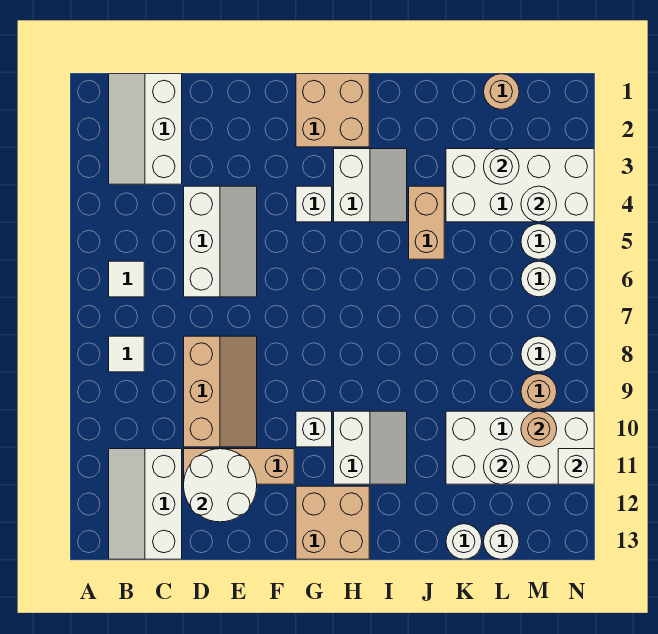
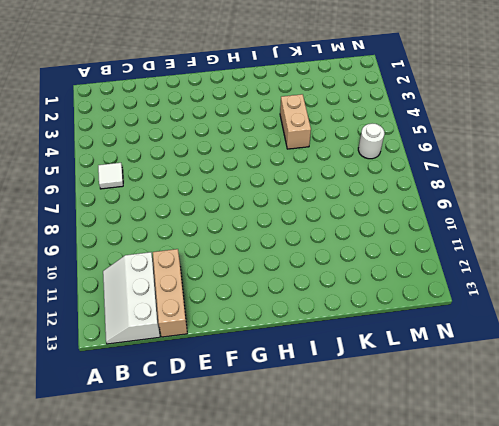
tan brick D11:D13 level 1 -> tan brick D11:F11 level 1
none -> white slope B1:C3 level 1 top C
none -> white tile B8 level 1
none -> white slope D4:E6 level 1 top D

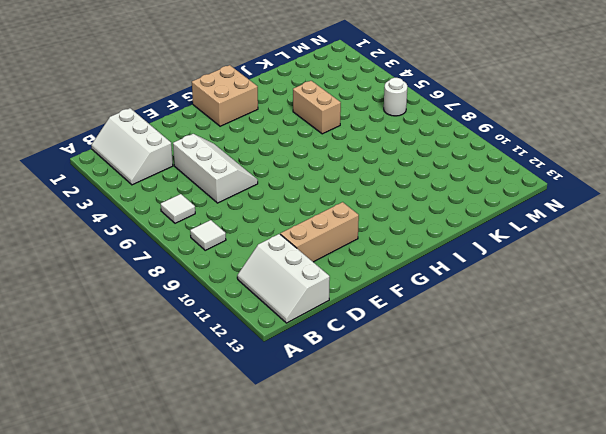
none -> tan slope D8:E10 level 1 top D
none -> white brick G4 level 1
none -> white brick G10 level 1

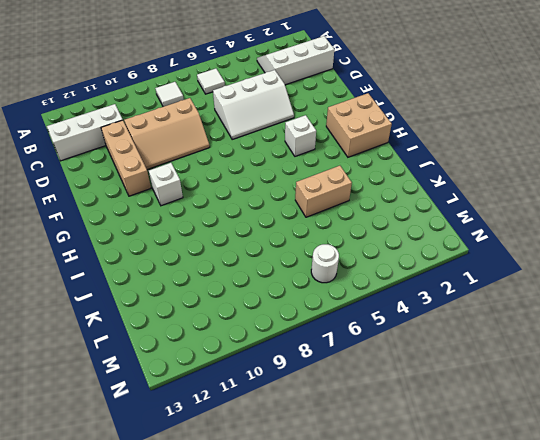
none -> tan brick G12:H13 level 1
none -> white slope H3:I4 level 1 top H
none -> white slope H10:I11 level 1 top H

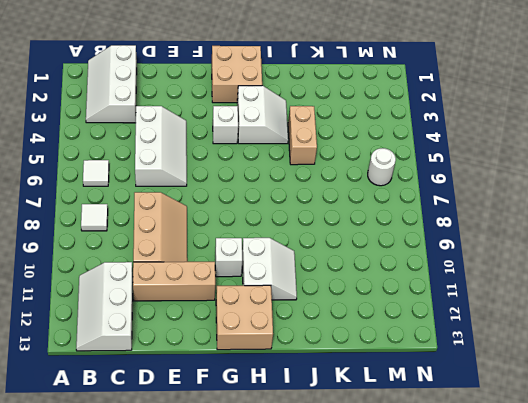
none -> white brick K3:N4 level 1
none -> white brick K10:N11 level 1
none -> white round brick K13 level 1

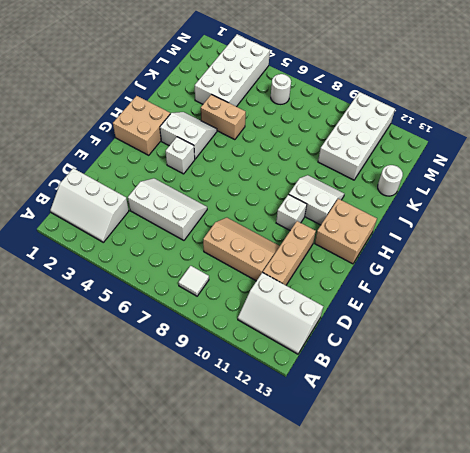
none -> white tile B6 level 1
none -> tan round brick L1 level 1
none -> white round brick L13 level 1

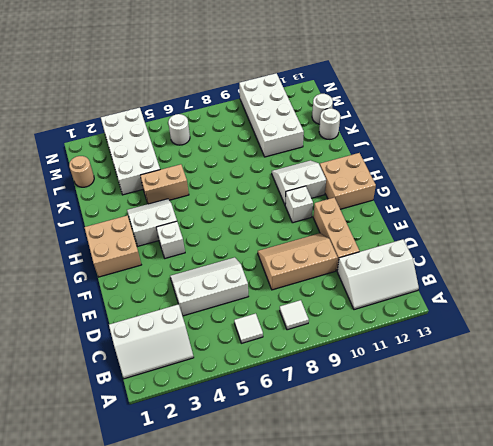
none -> white round brick M5 level 1
none -> white round brick M8 level 1
none -> tan round brick M9 level 1

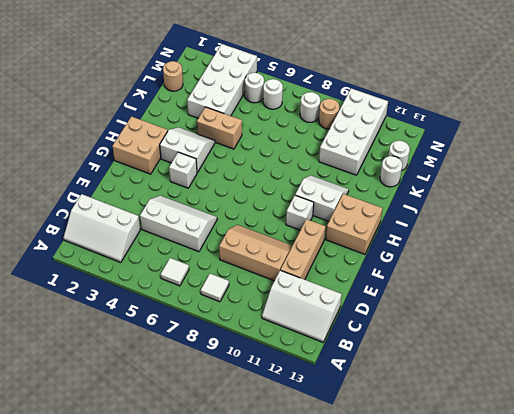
none -> white round brick D11:E12 level 2
none -> white round brick L3 level 2
none -> white round brick L11 level 2

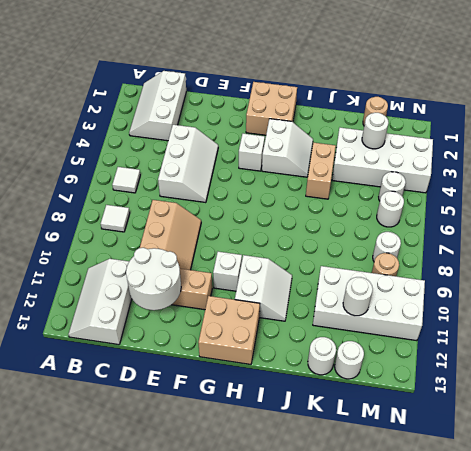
none -> white round brick M4 level 2
none -> tan round brick M10 level 2
none -> white brick N11 level 2

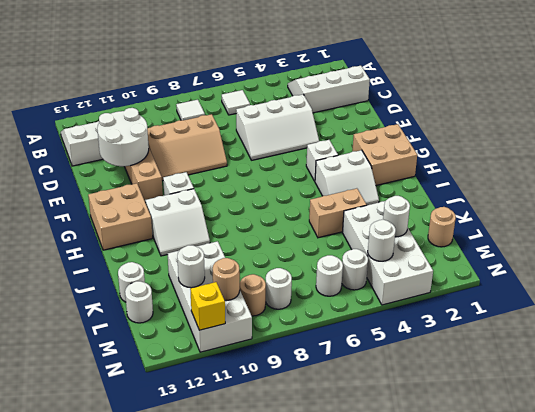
yellow brick N11 level 2 -> white brick N11 level 2

